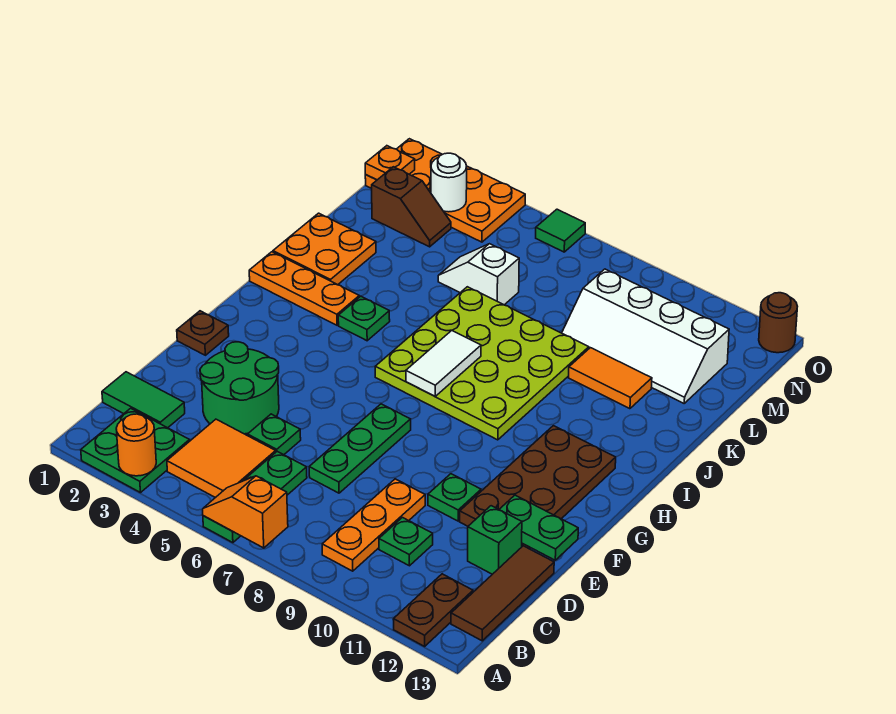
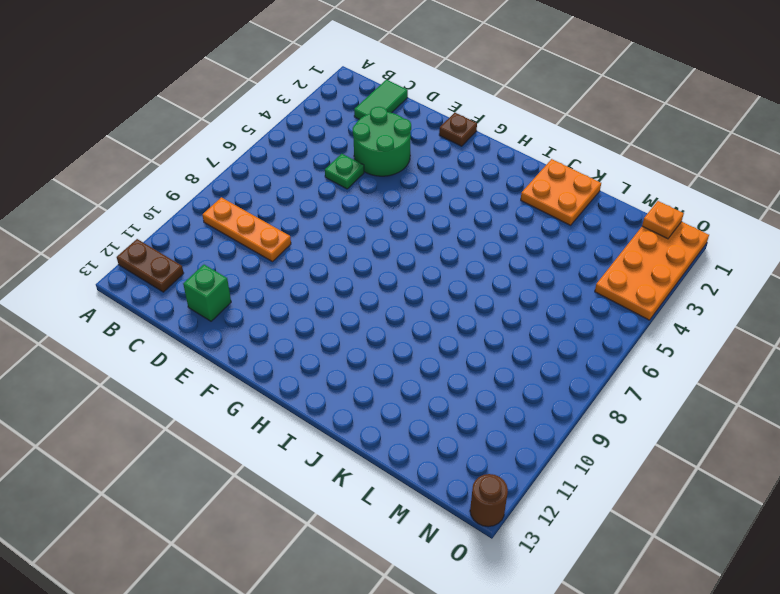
none -> green plate A2:B3 level 1
none -> green plate A6:C6 level 1
none -> orange tile B4:C5 level 1
none -> brown tile B13:D13 level 1

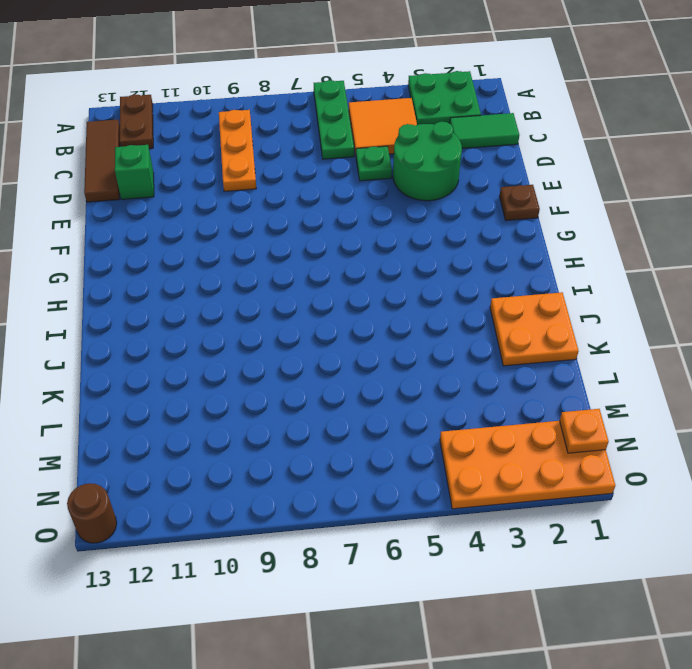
none -> green plate C10 level 1
none -> green plate D7:F7 level 1
none -> green plate E10 level 1
none -> brown plate E11:H12 level 1

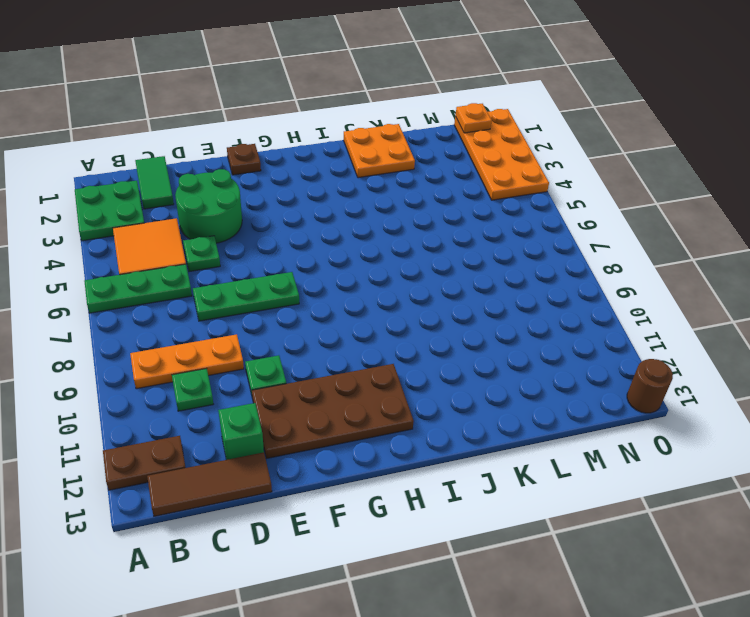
none -> lime plate H6:K9 level 1
none -> orange plate I1:I3 level 1
none -> green plate I4 level 1
none -> orange tile K10:K11 level 1

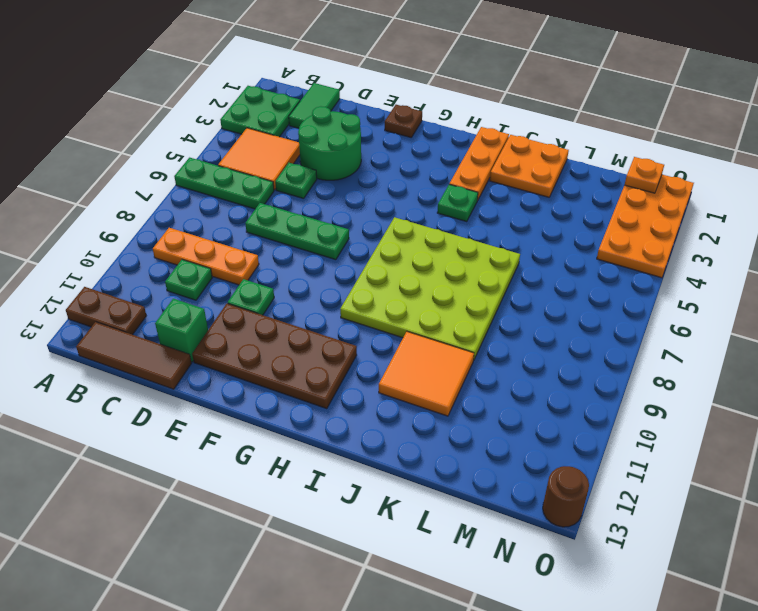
orange tile J10:K11 level 1 -> orange tile K10:K11 level 1
none -> white slope L5:L6 level 1 top 6
none -> white slope L9:M12 level 1 top M
none -> brown slope M2:M3 level 1 top 2
none -> green tile O6 level 1

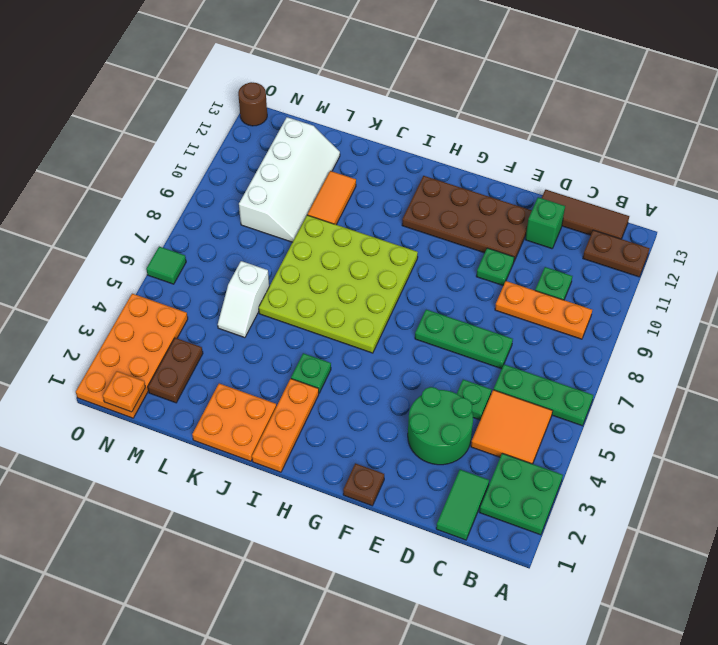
brown plate M2:M3 level 1 -> brown slope M2:M3 level 1 top 2
none -> orange round brick A3 level 2
none -> orange slope A6:A7 level 2 top 7
none -> green plate E12:E13 level 2
none -> white tile H7:I7 level 2

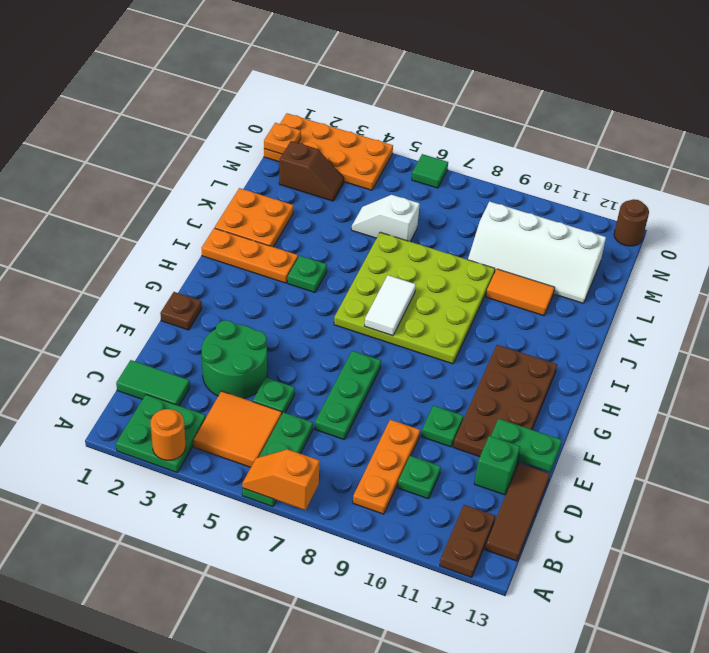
none -> white round brick N3 level 2

